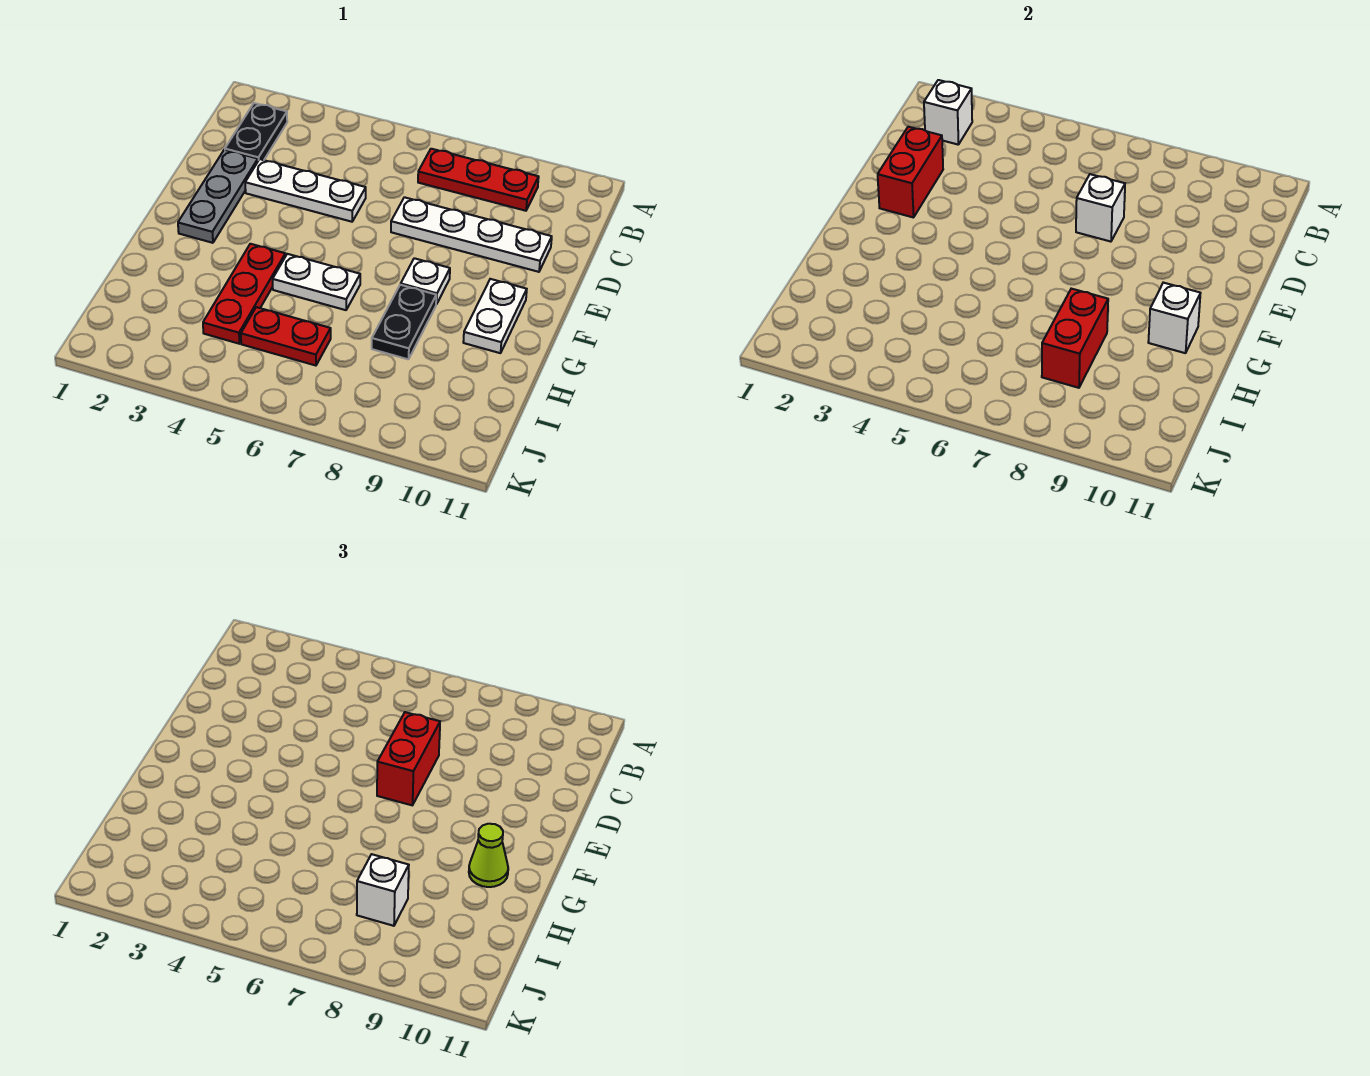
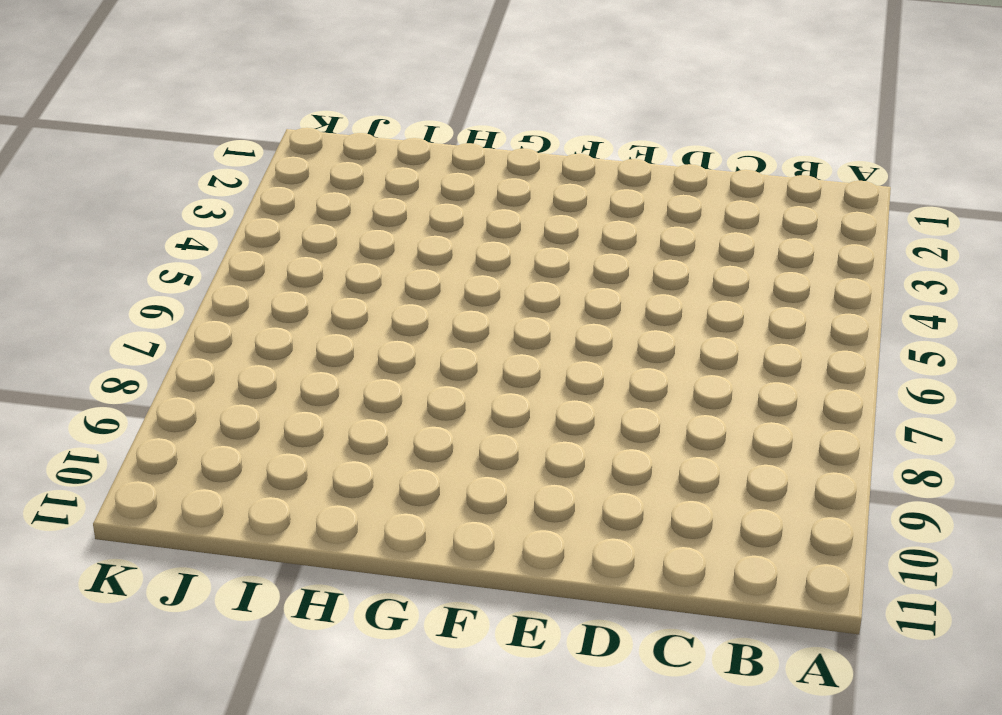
none -> black plate B2:C2 level 1
none -> red plate B7:B9 level 1
none -> grey plate D2:F2 level 1

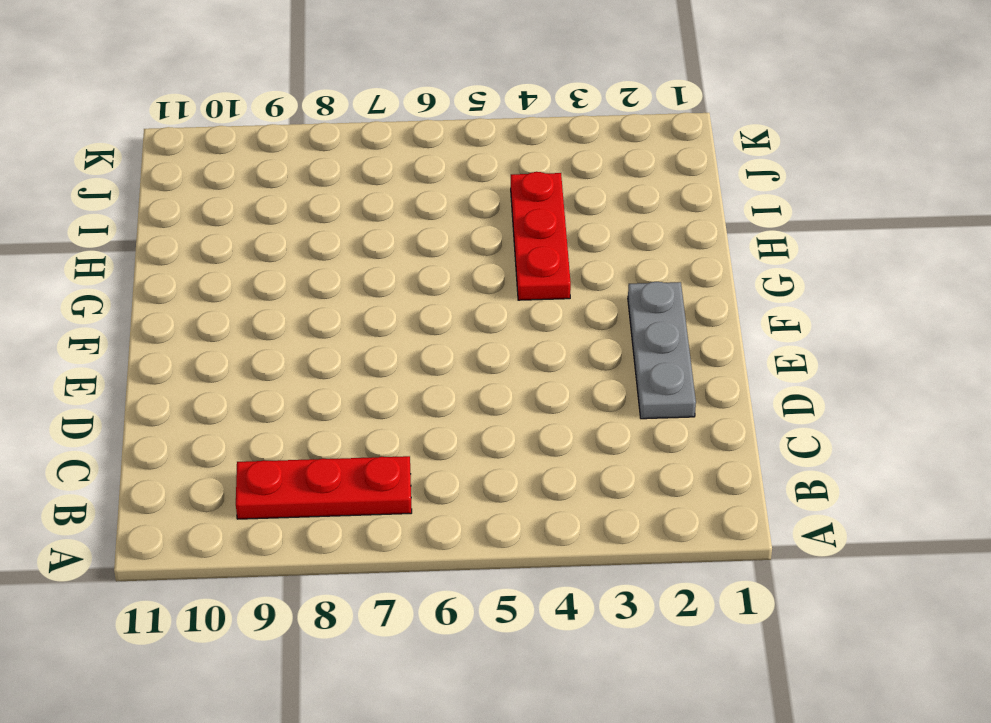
none -> black plate B2:C2 level 1
none -> white plate D3:D5 level 1
none -> white plate D7:D10 level 1

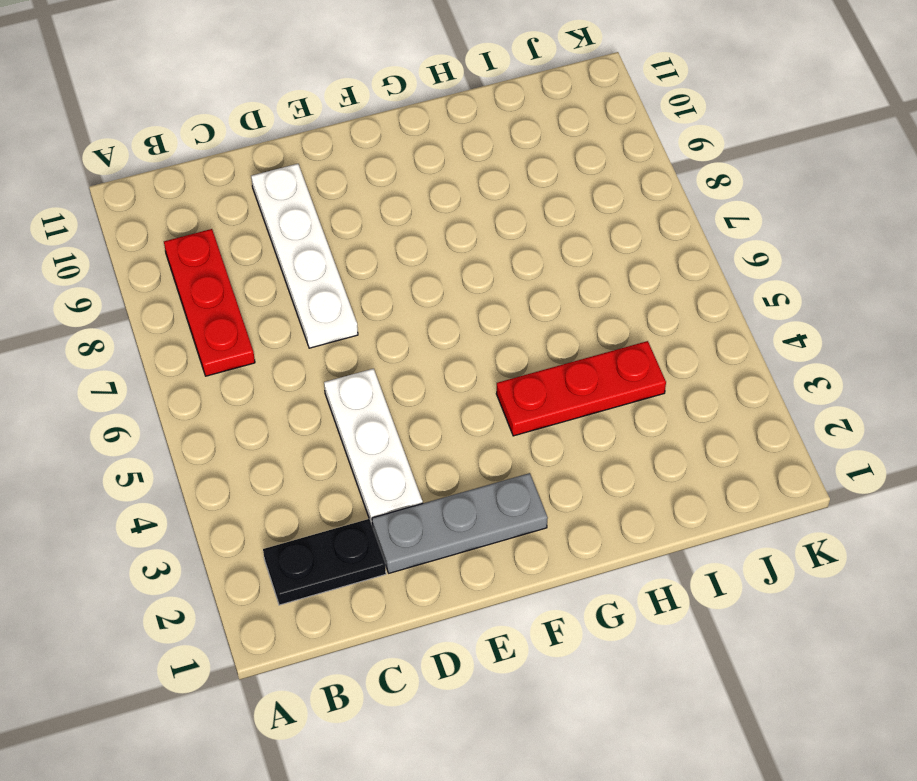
none -> white plate F8 level 1
none -> white plate F10:G10 level 1
none -> white plate G5:G6 level 1

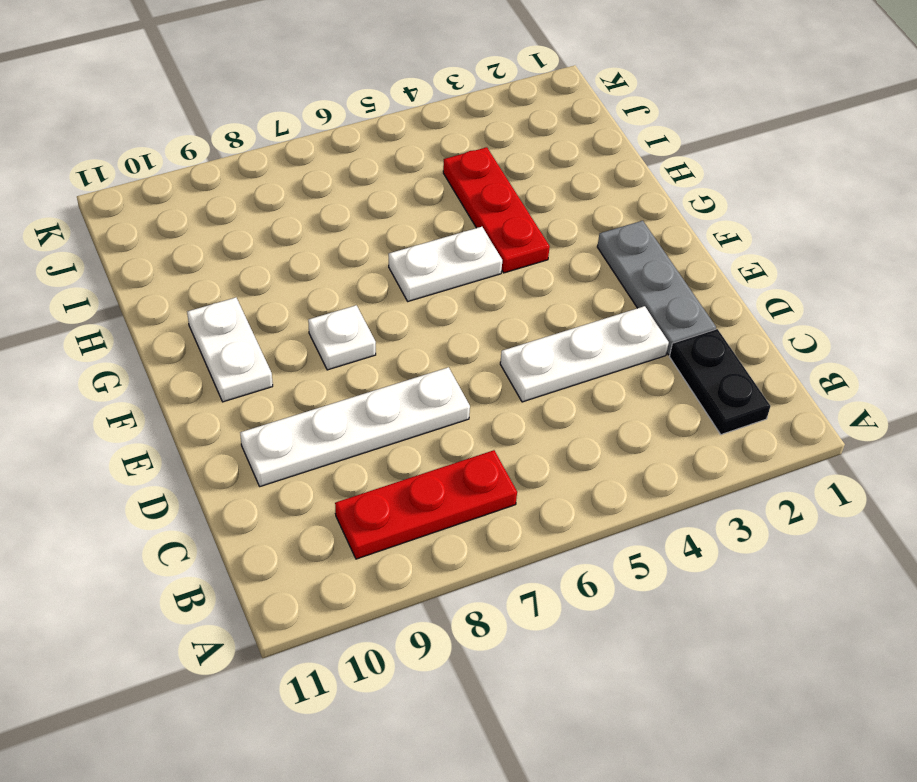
none -> black plate G8:H8 level 1
none -> red plate I5:I6 level 1
none -> white brick B2 level 2

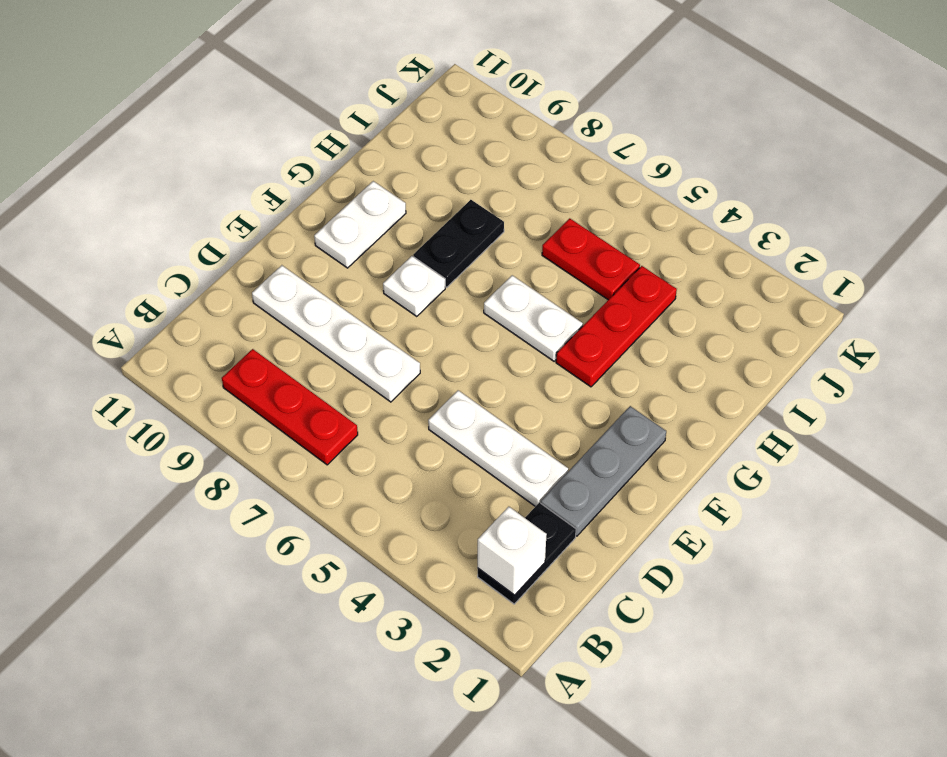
none -> red brick D2:E2 level 2
none -> white brick D7 level 2
none -> white brick G10 level 2

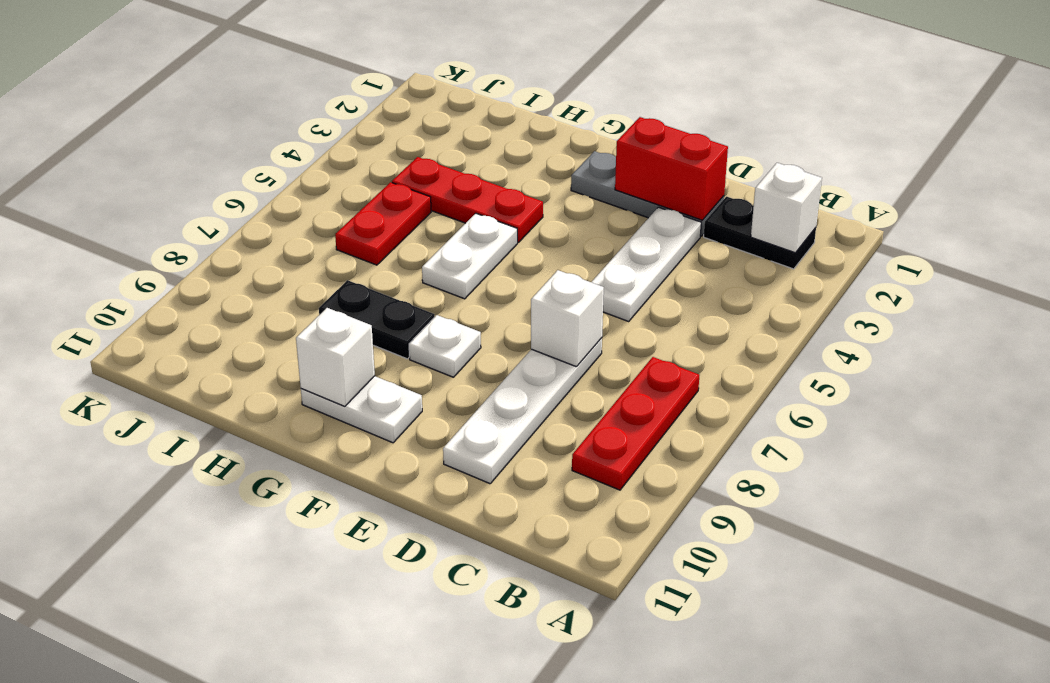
none -> red brick H8:I8 level 2
none -> red brick D7:E7 level 3
none -> lime cone G10 level 3

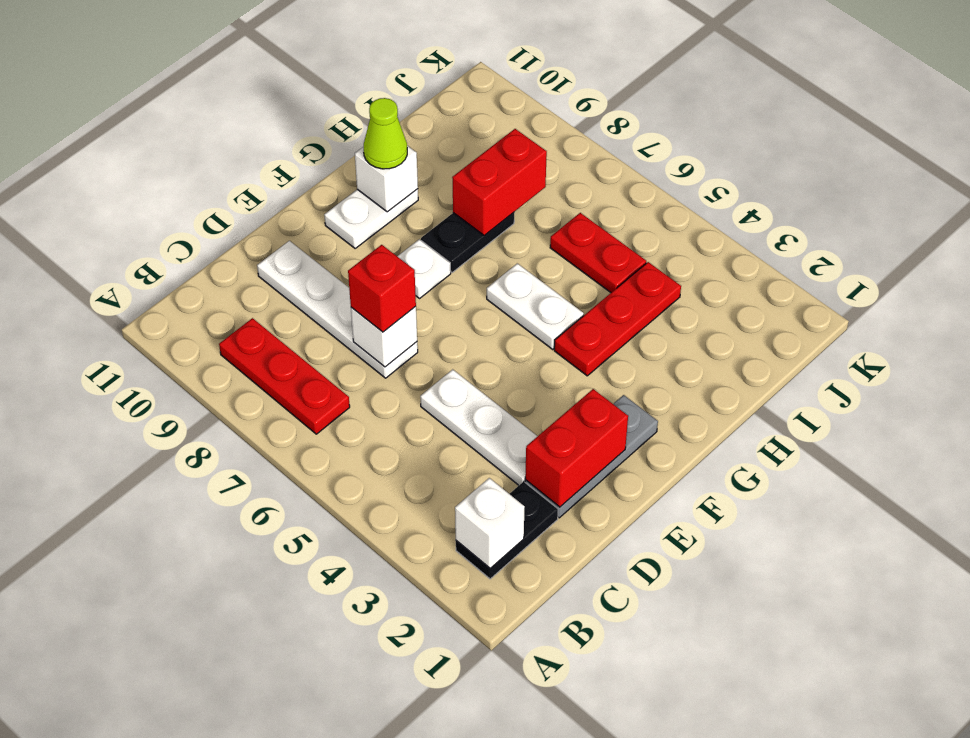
red brick D7 level 3 -> red brick D7:E7 level 3
none -> white brick I8 level 3

